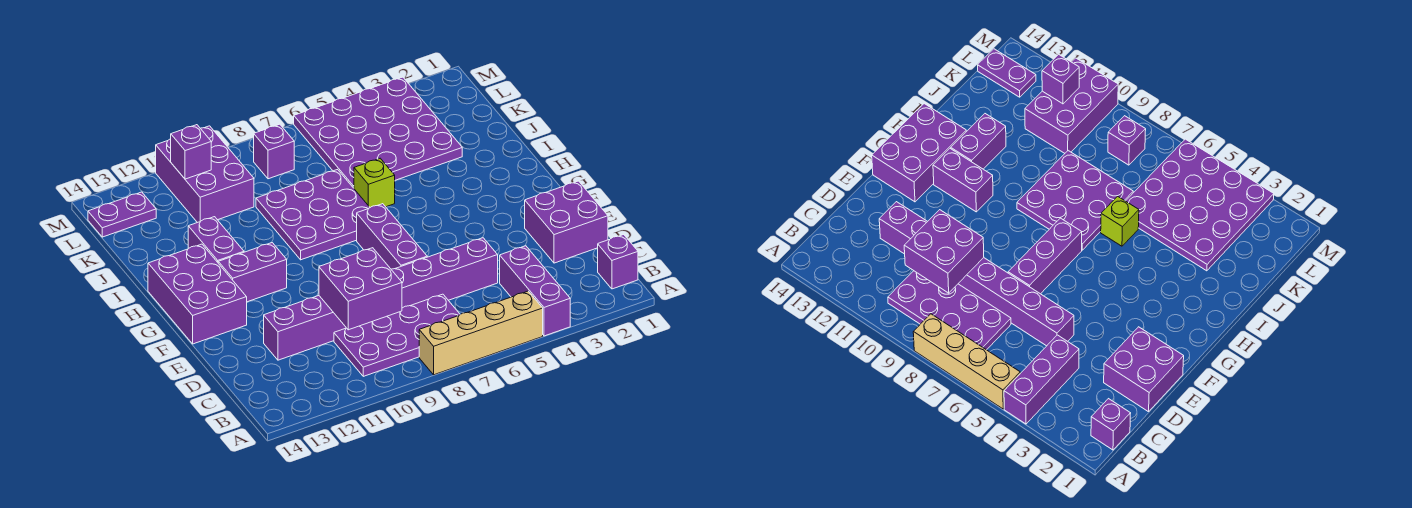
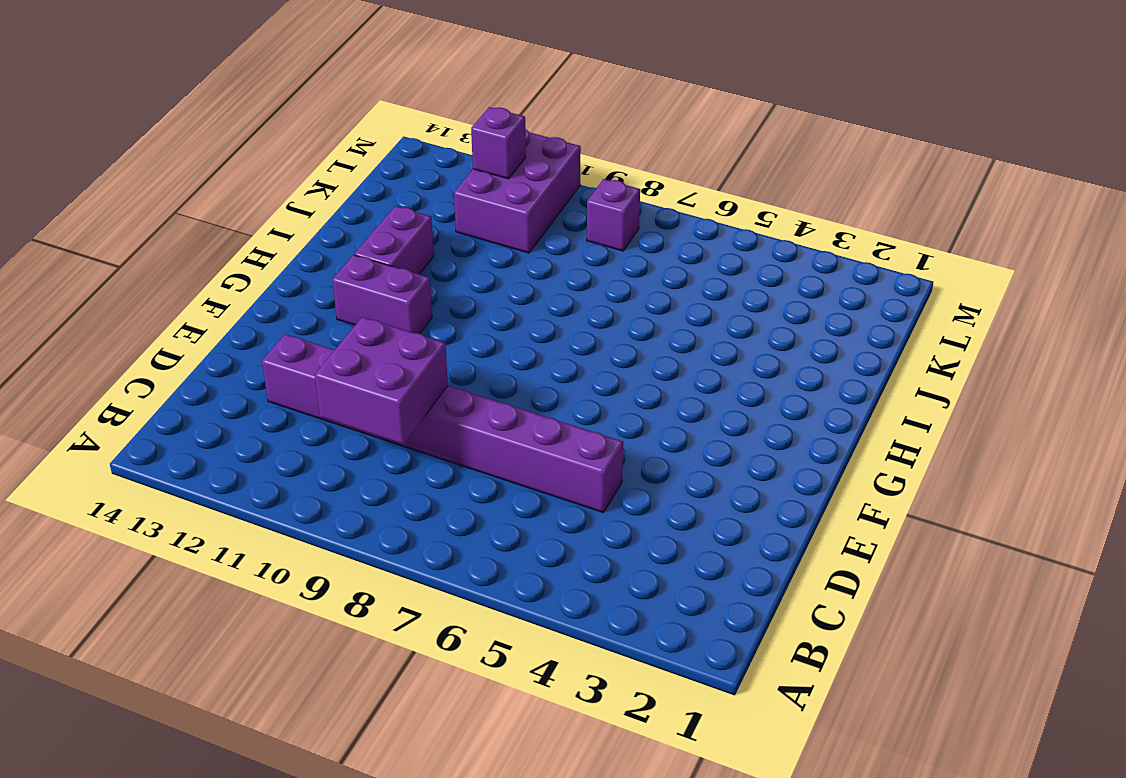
none -> purple brick A4:C4 level 1
none -> tan brick A5:A8 level 1
none -> purple brick B1 level 1

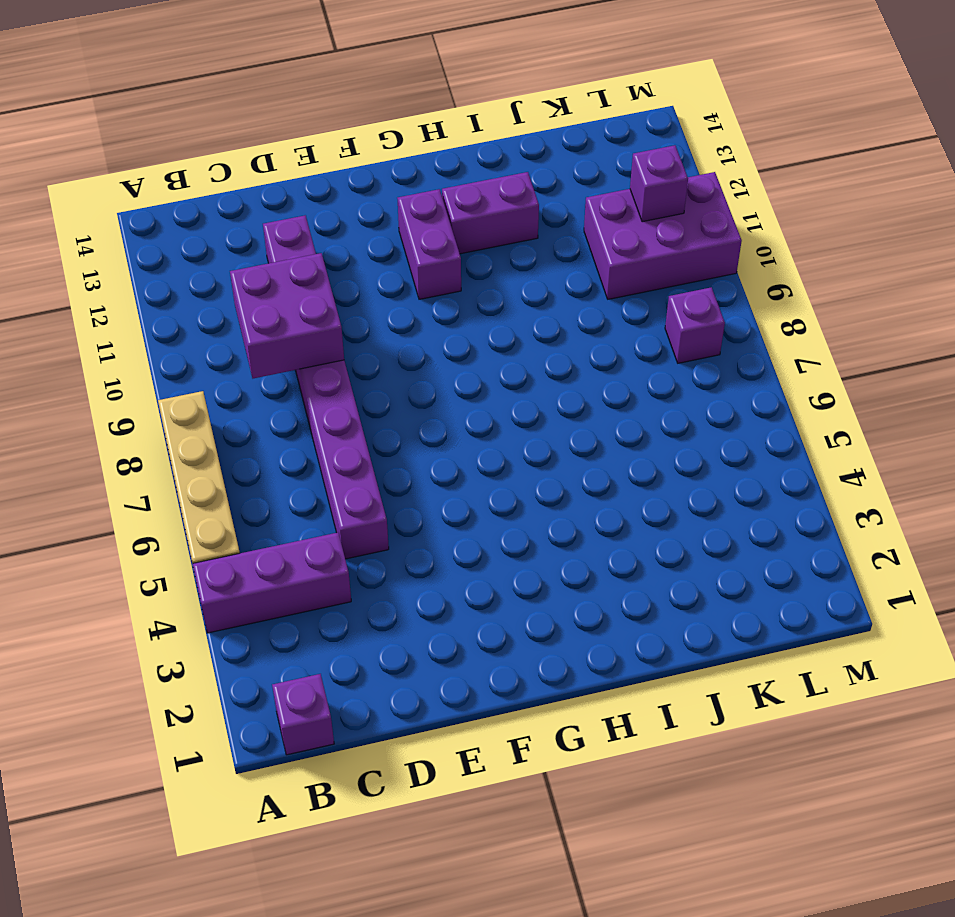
none -> purple plate B7:C10 level 1
none -> purple brick D1:E2 level 1
none -> purple brick E7:G7 level 1

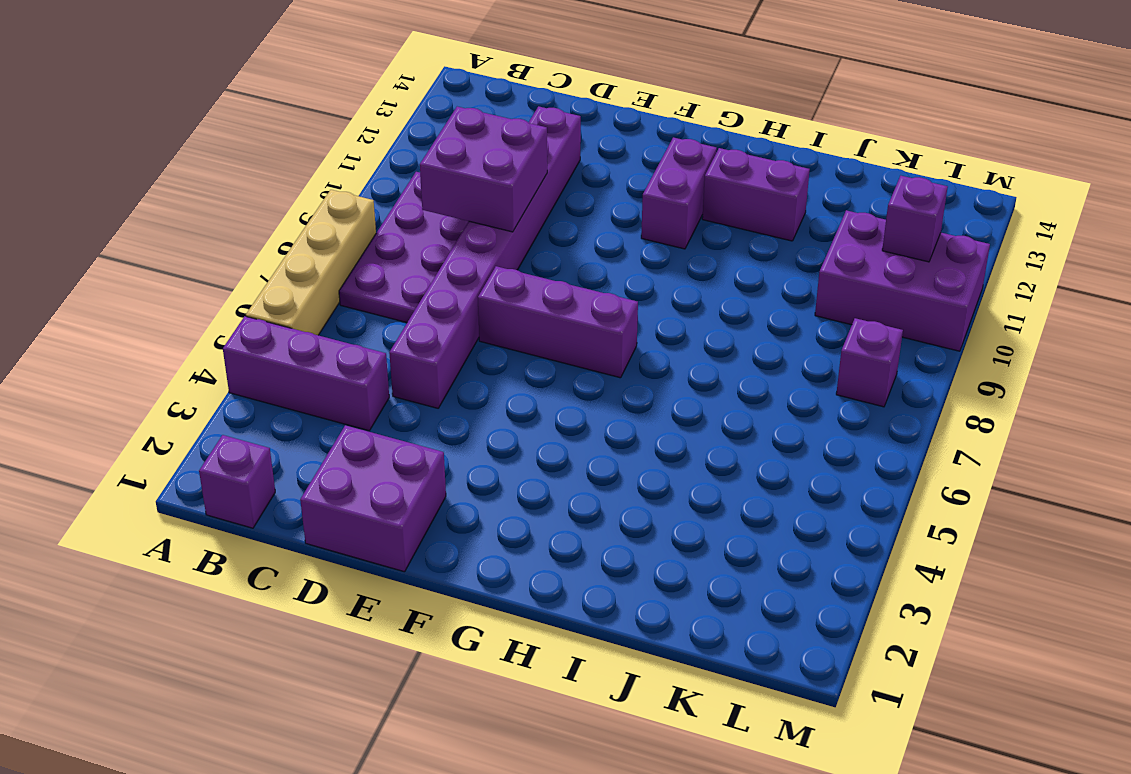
none -> purple brick F13:H14 level 1
none -> purple plate H7:J9 level 1
none -> lime brick I6 level 1

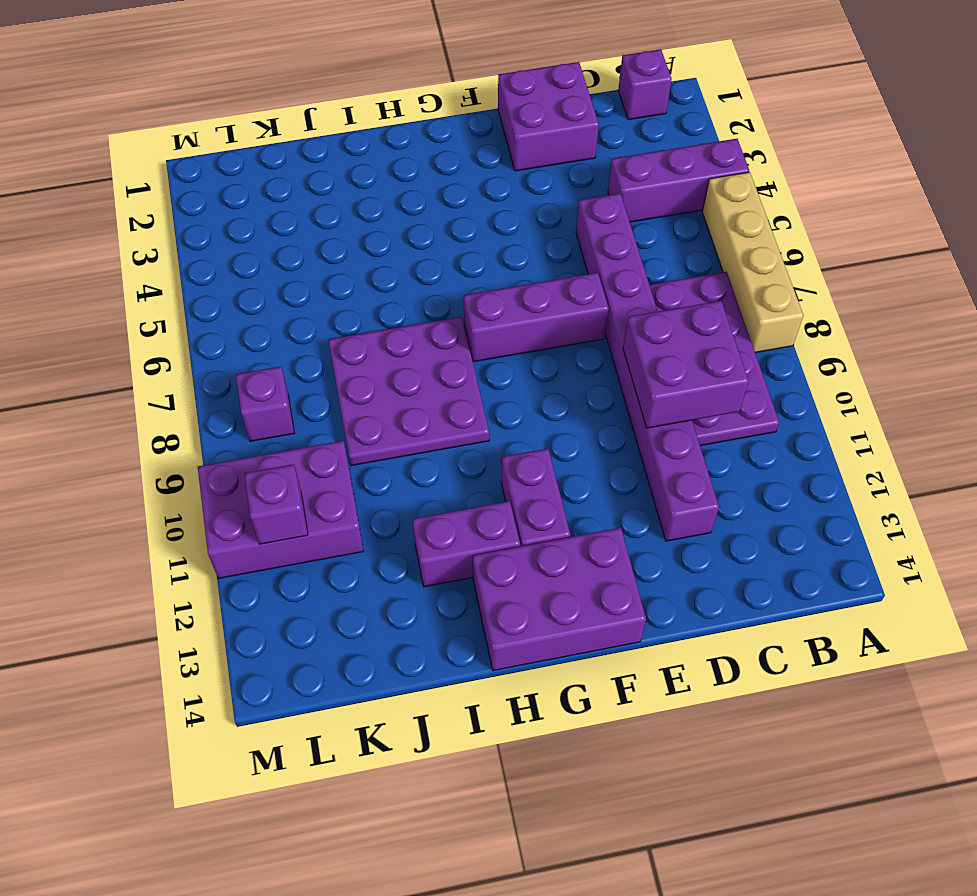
none -> lime brick I6 level 1
none -> purple plate J3:M6 level 1
none -> purple plate L13:L14 level 1

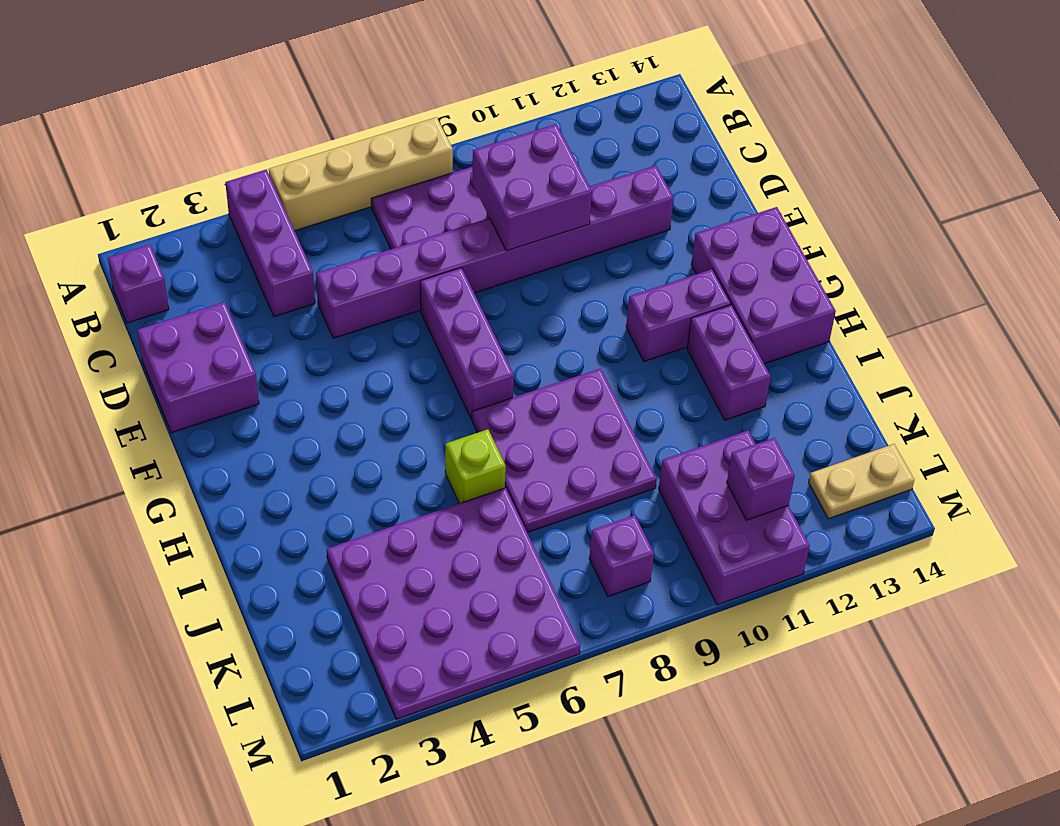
tan plate L13:L14 level 1 -> purple plate L13:L14 level 1

